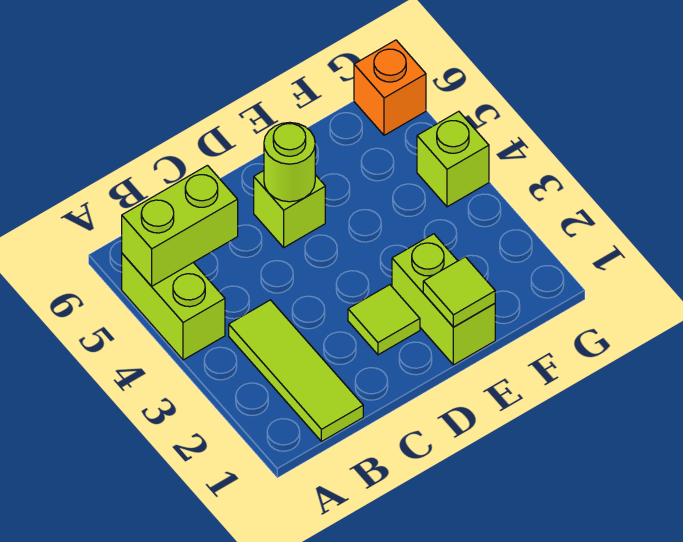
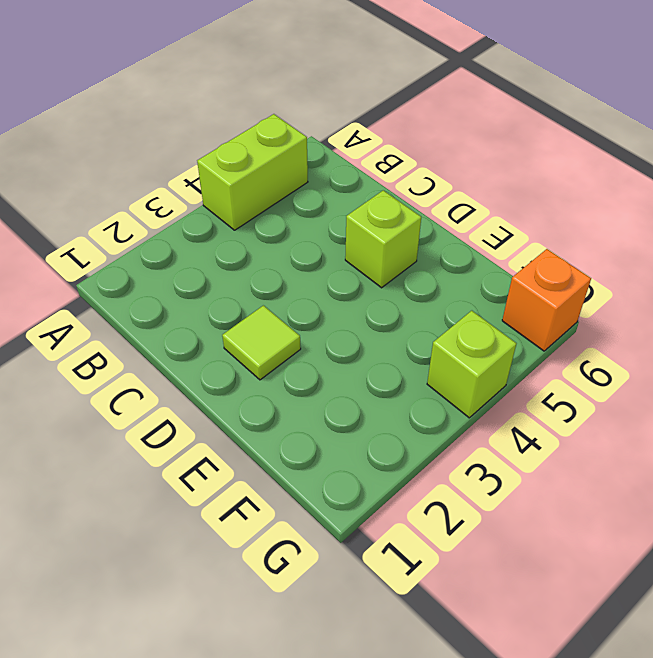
none -> lime tile B1:B3 level 1
none -> lime brick E1:E2 level 1

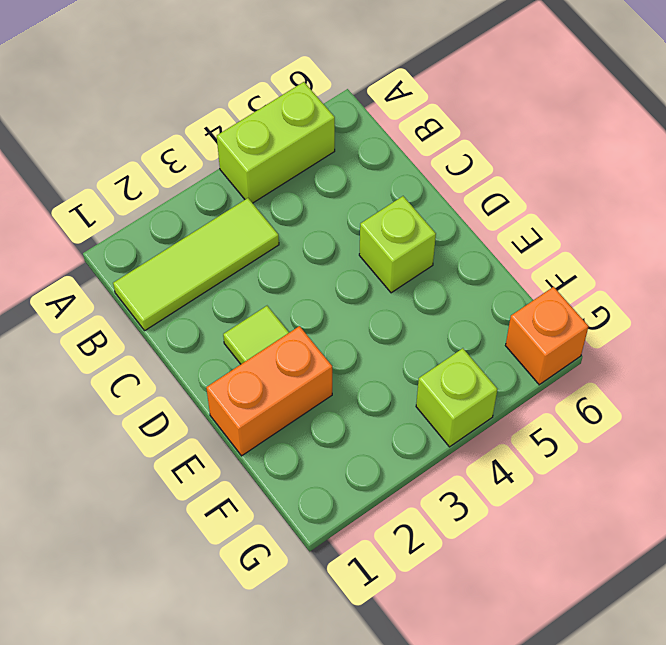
orange brick E1:E2 level 1 -> lime brick E1:E2 level 1
none -> lime brick A5:B5 level 2
none -> lime round brick D5 level 2

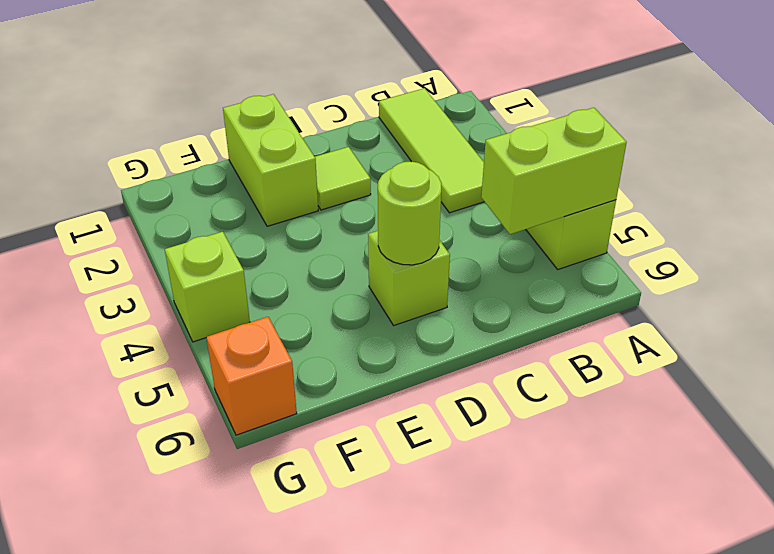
none -> lime tile E1 level 2

